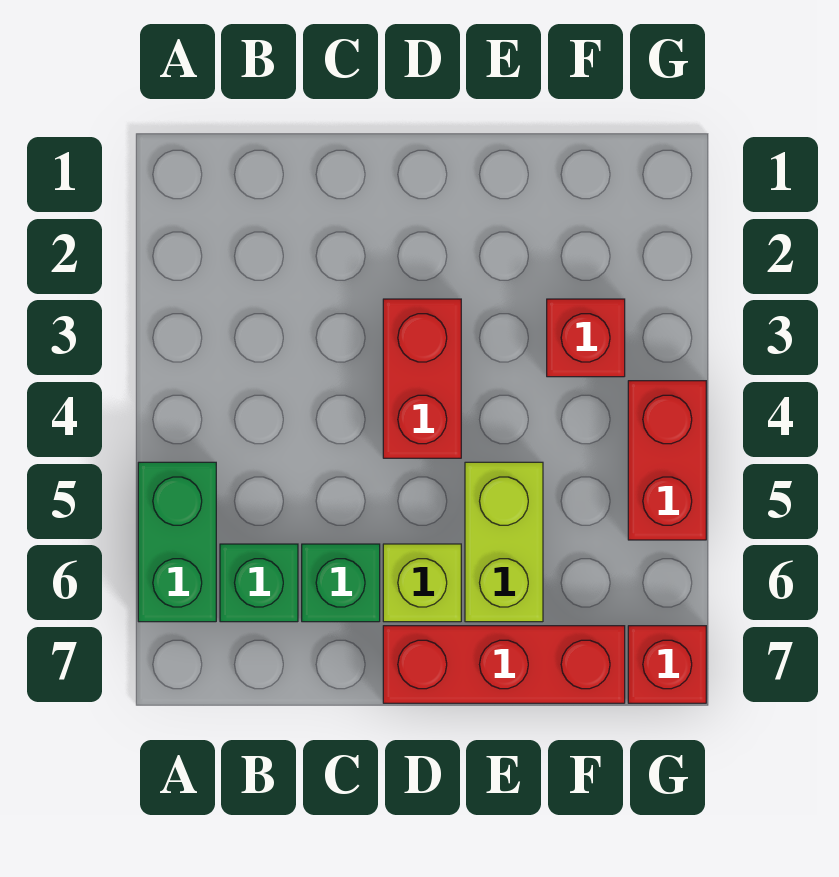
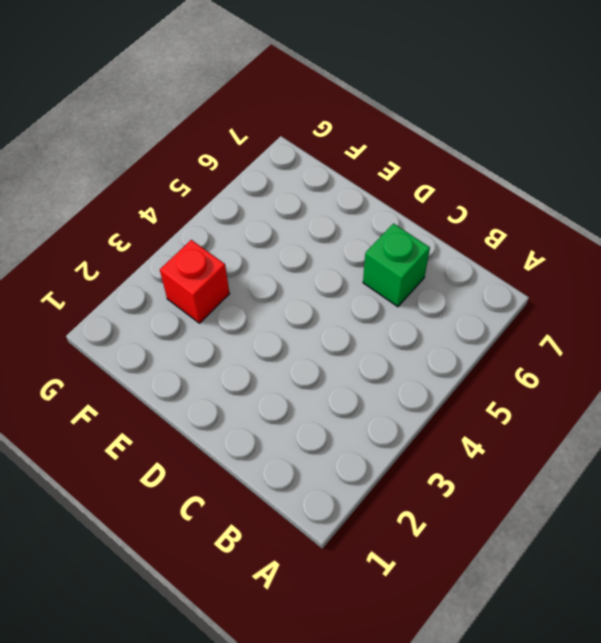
none -> green brick A5:A6 level 1
none -> green brick B6 level 1

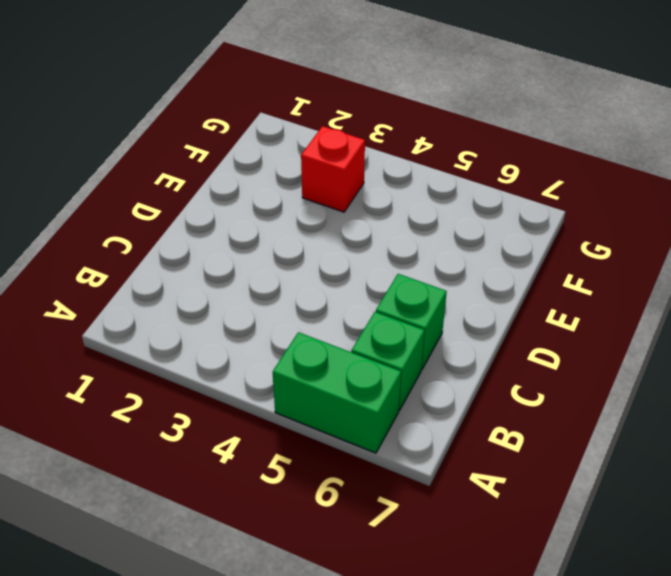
none -> red brick D3:D4 level 1
none -> lime brick D6 level 1

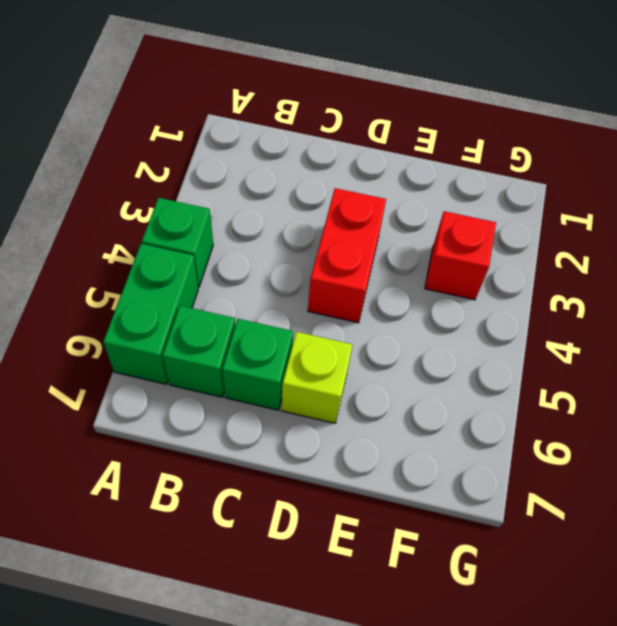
green brick A4 level 1 -> none
none -> red brick D7:F7 level 1
none -> lime brick E5:E6 level 1

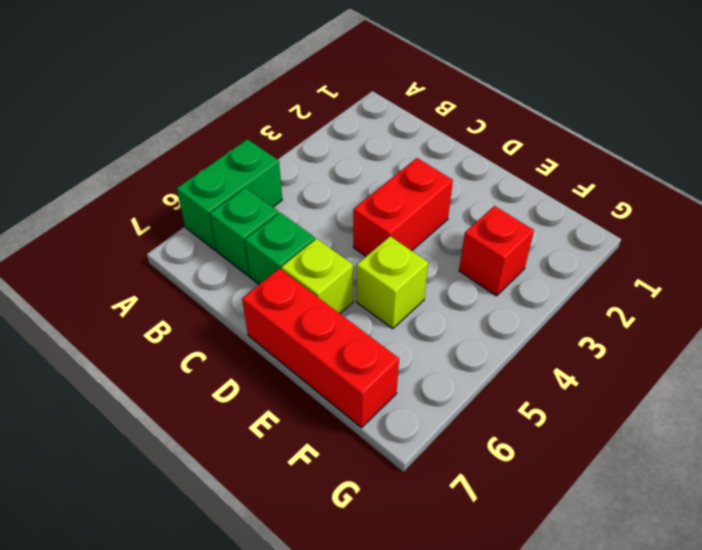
lime brick E5 level 1 -> lime brick E5:E6 level 1
none -> red brick G4:G5 level 1
none -> red brick G7 level 1

